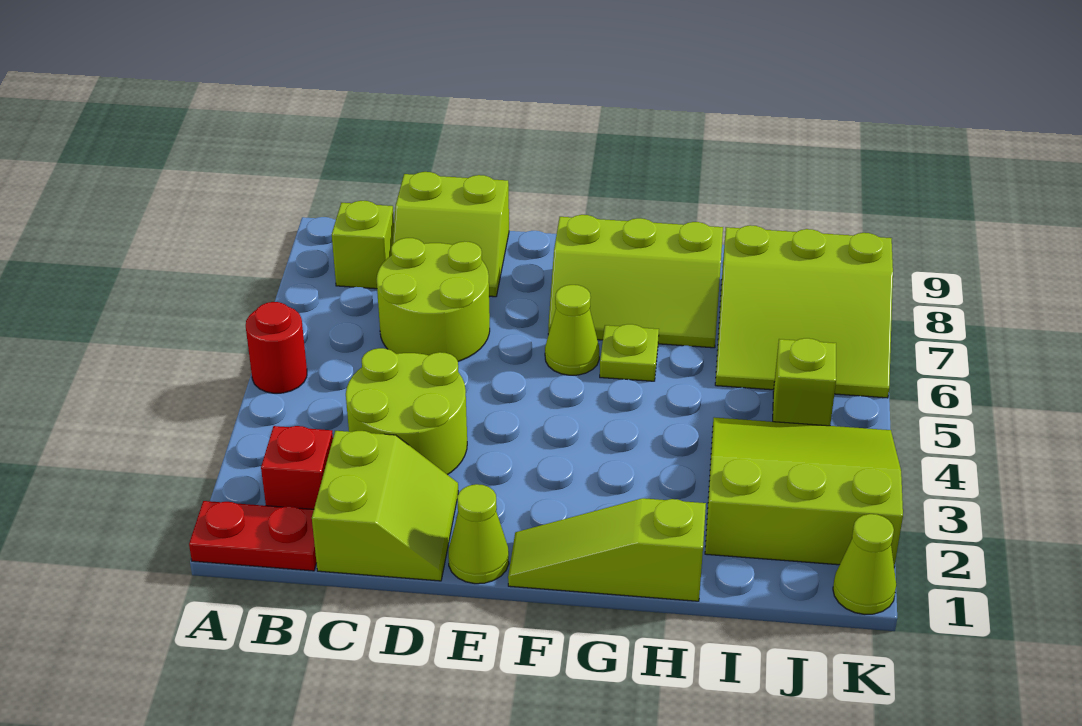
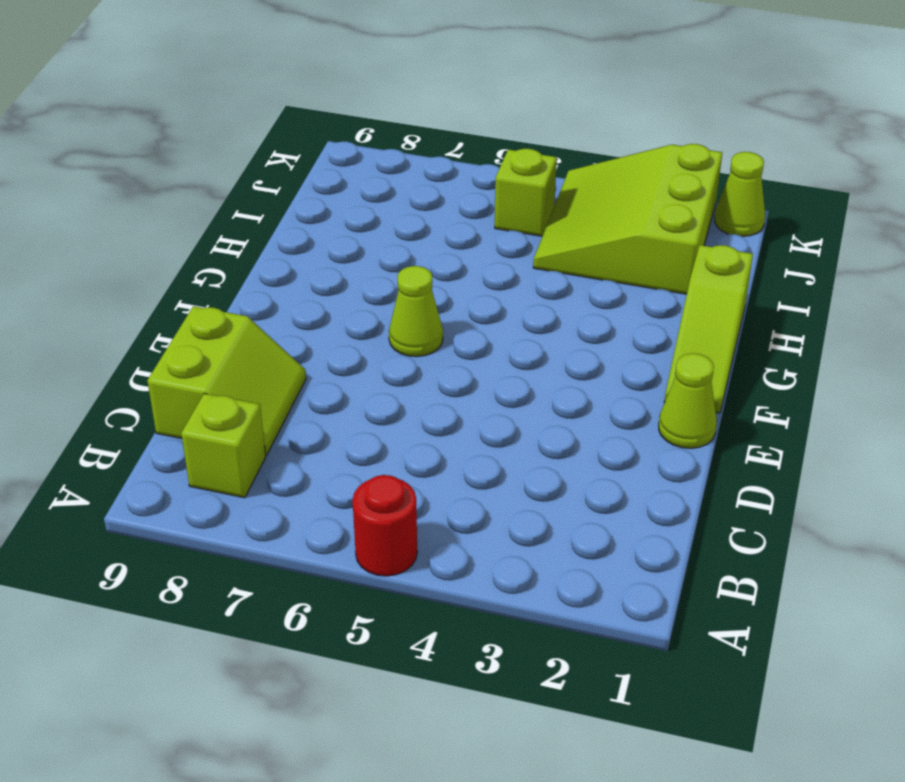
none -> red plate A1:B1 level 1
none -> red brick B2 level 1
none -> lime slope C1:D2 level 1 top C

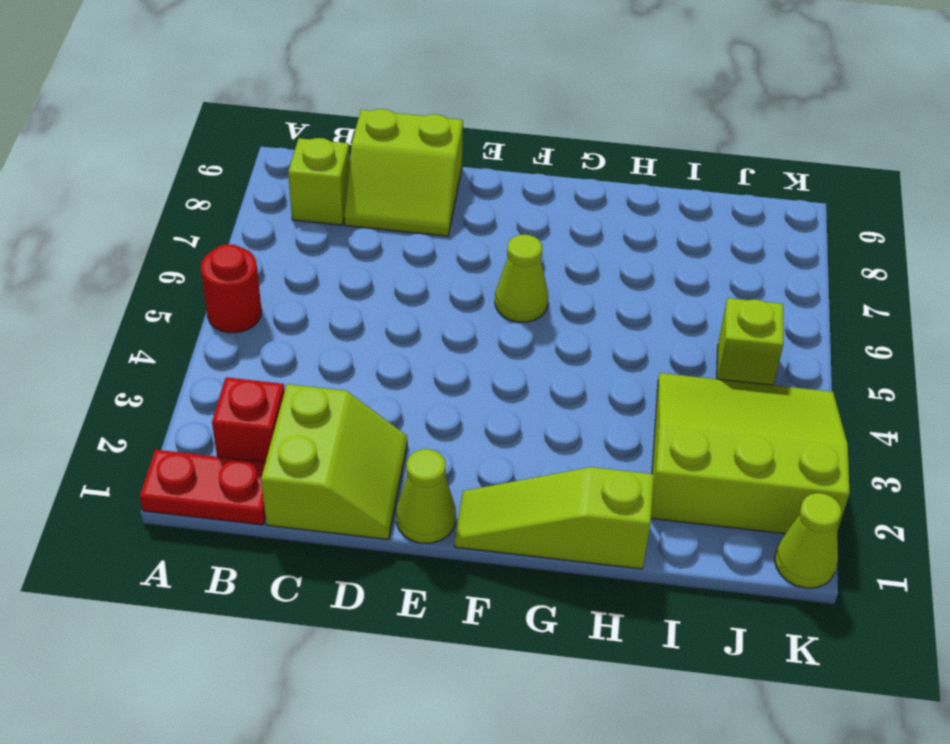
none -> lime round brick C3:D4 level 1
none -> lime round brick C6:D7 level 1
none -> lime slope F7:H8 level 1 top 8

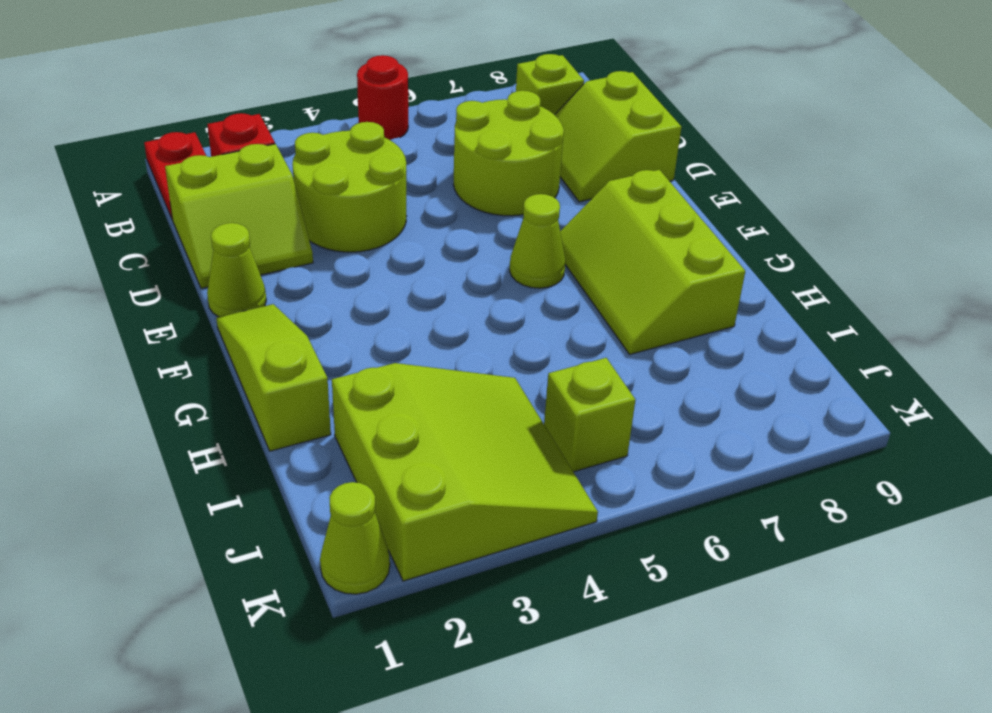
none -> lime plate G6 level 1
none -> lime slope I6:K8 level 1 top 8

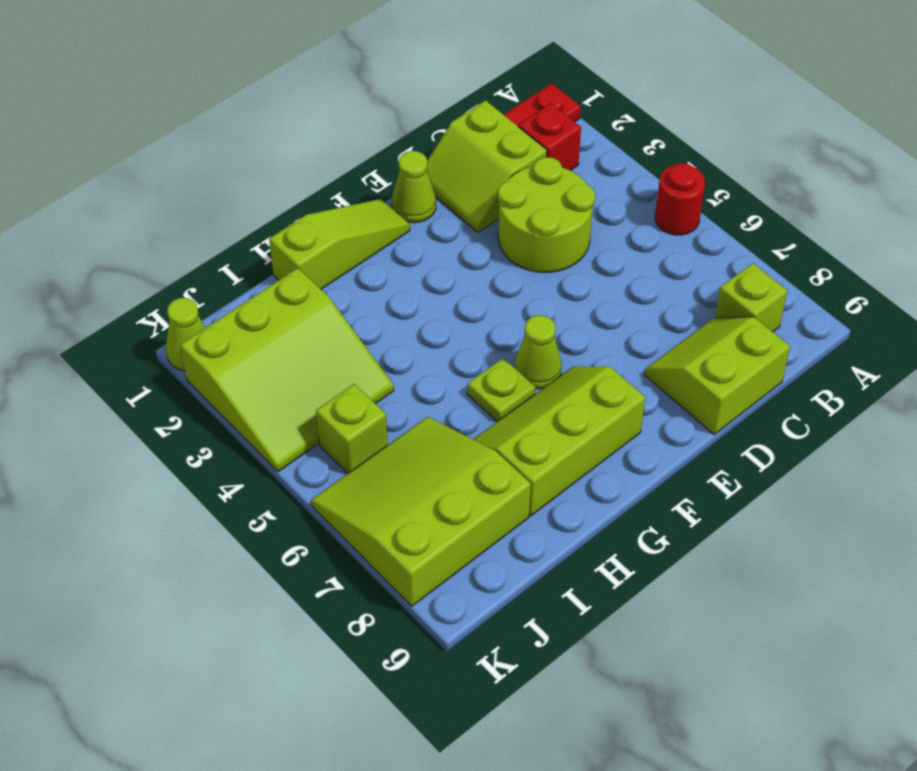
none -> lime round brick C6:D7 level 1

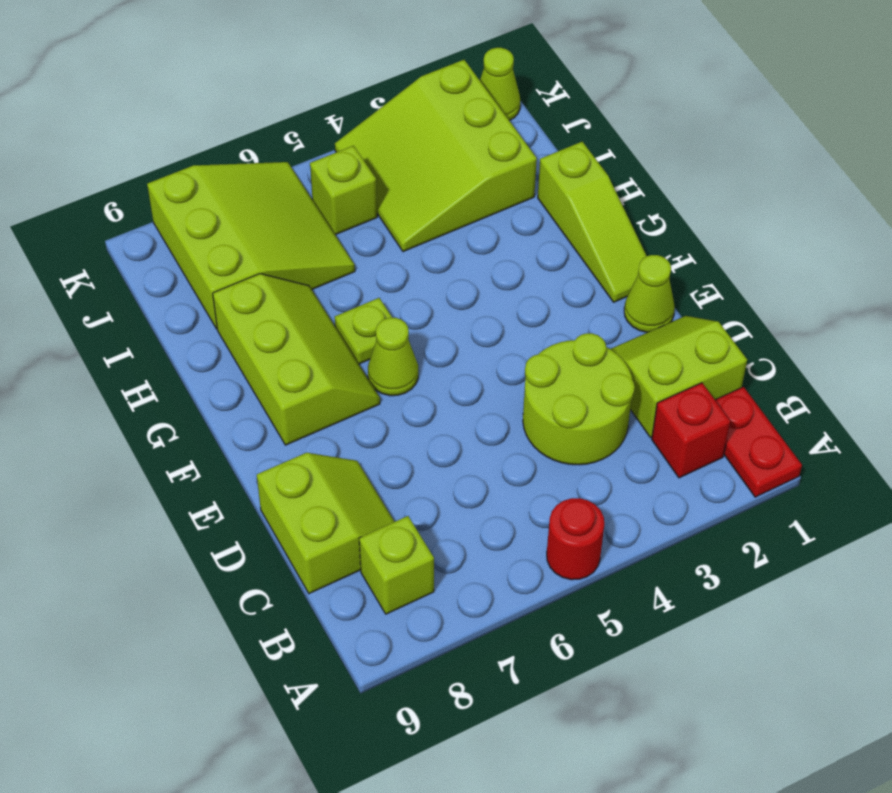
none -> lime round brick C6:D7 level 1

